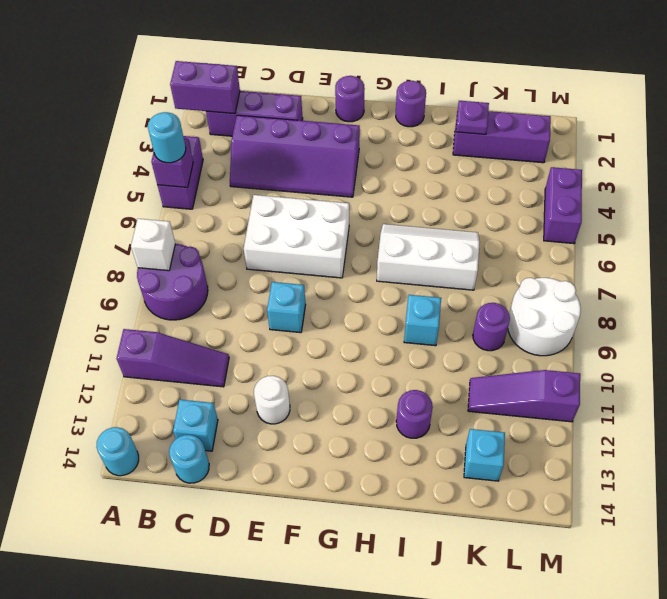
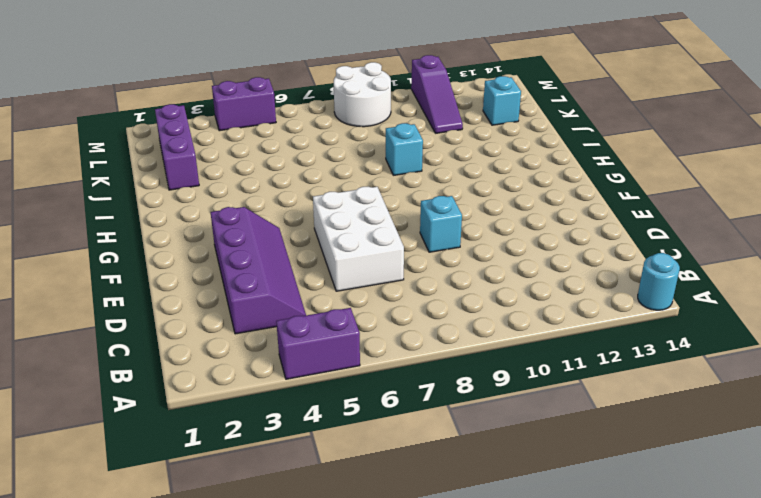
none -> purple round brick A8:B9 level 1
none -> purple slope A11:C11 level 1 top A
none -> purple brick B2:D2 level 1

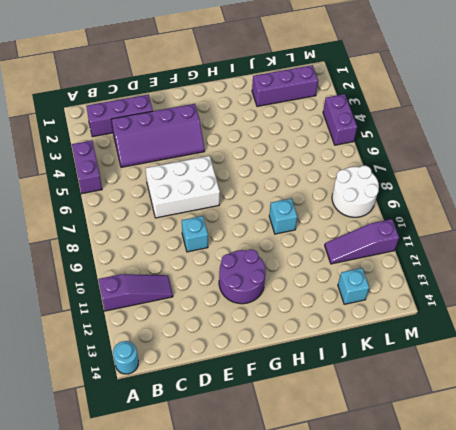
purple round brick F11:G12 level 1 -> purple round brick A8:B9 level 1
none -> cyan brick C13 level 1
none -> cyan round brick C14 level 1
none -> white round brick E12 level 1

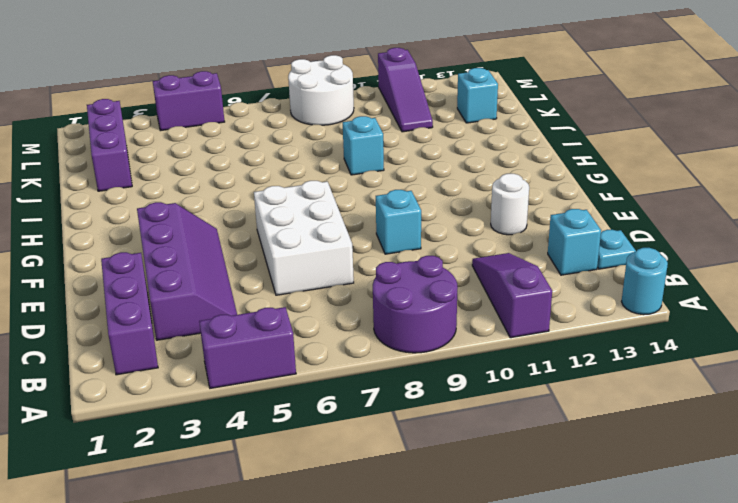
cyan plate C14 level 1 -> cyan round brick C14 level 1
none -> purple round brick F1 level 1
none -> purple round brick H1 level 1
none -> white slope H6:J7 level 1 top 7

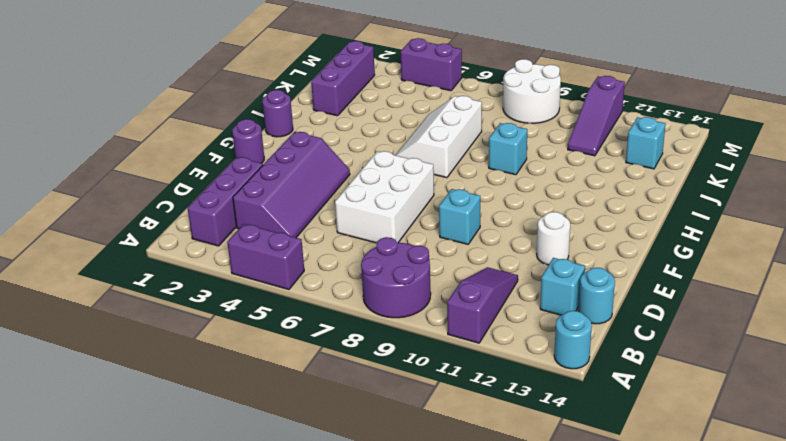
none -> purple round brick I12 level 1
none -> purple round brick K9 level 1
none -> purple brick A2:B2 level 2

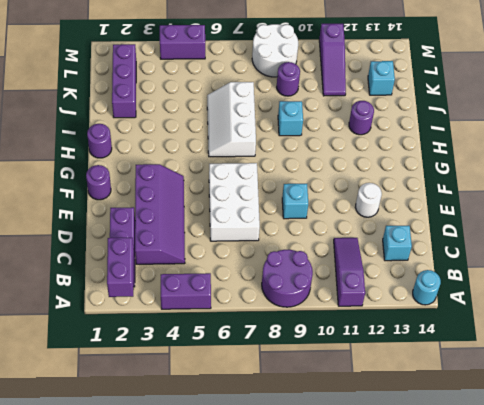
none -> cyan round brick C14 level 1
none -> purple brick A5 level 2
none -> white brick A8 level 2

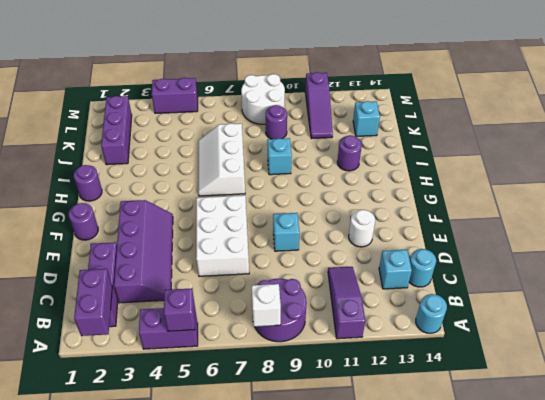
none -> purple plate J2 level 2
none -> cyan round brick A5 level 3

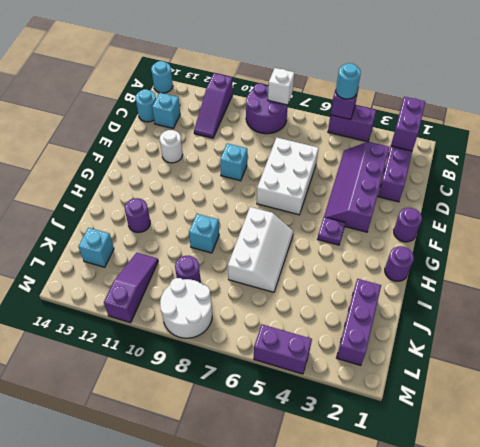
purple plate G4 level 1 -> purple plate J2 level 2

